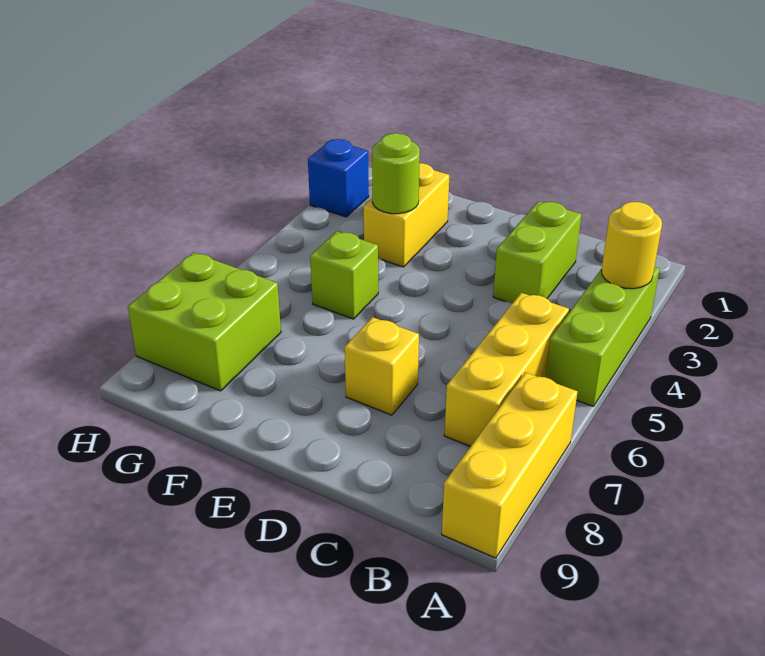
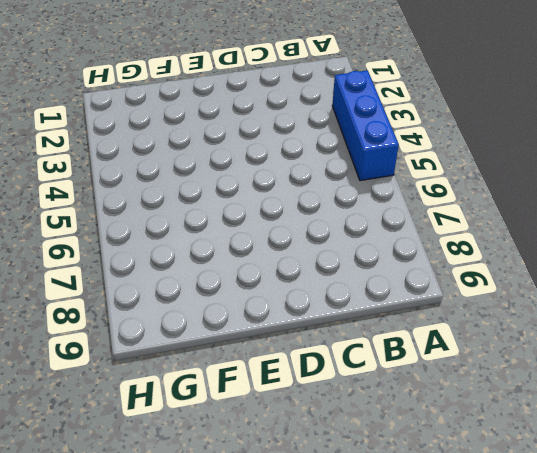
blue brick A3:A5 level 1 -> lime brick A3:A5 level 1
none -> yellow brick A7:A9 level 1
none -> yellow brick B5:B7 level 1

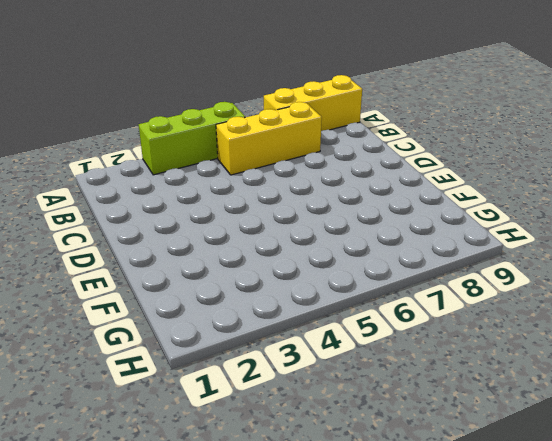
none -> lime brick C2:C3 level 1
none -> yellow brick D7 level 1

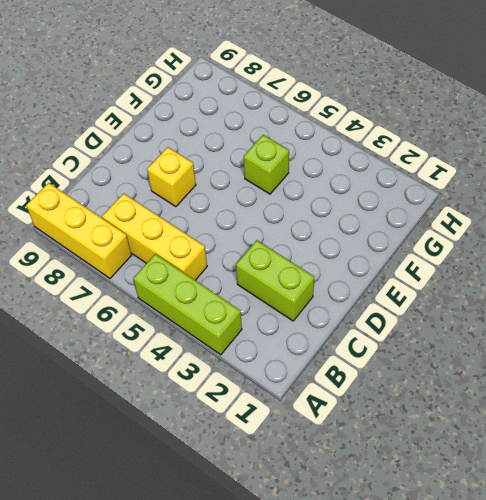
none -> yellow brick F2:F3 level 1
none -> lime brick G7:H8 level 1

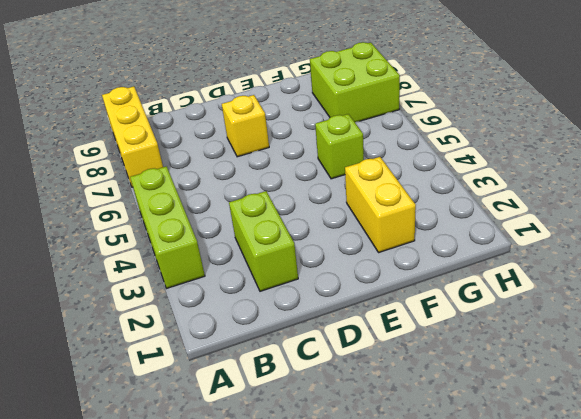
none -> yellow brick B5:B7 level 1
none -> blue brick H2 level 1

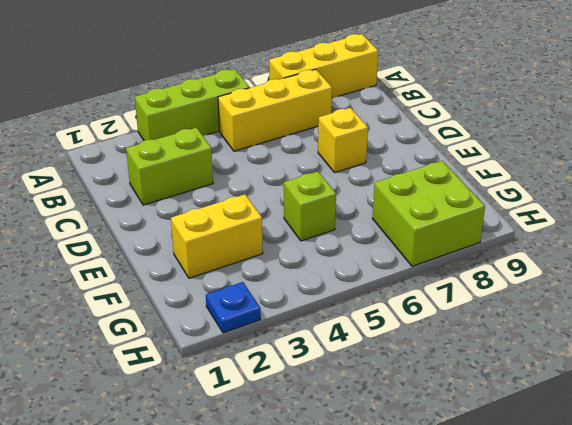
blue plate H2 level 1 -> blue brick H2 level 1
none -> yellow round brick A3 level 2
none -> lime round brick F3 level 2

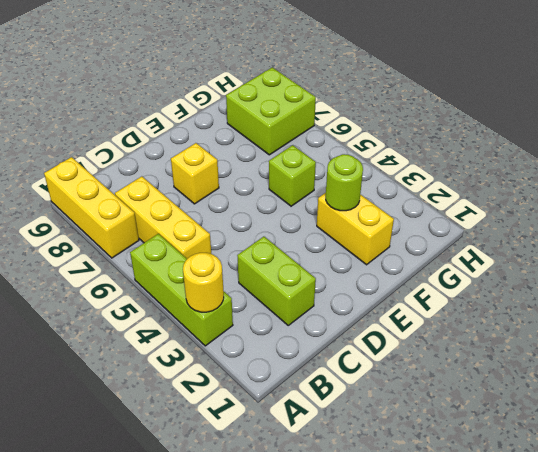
none -> blue brick H2 level 1

